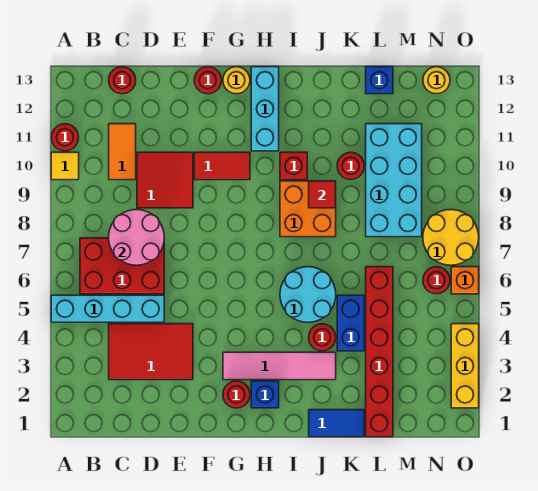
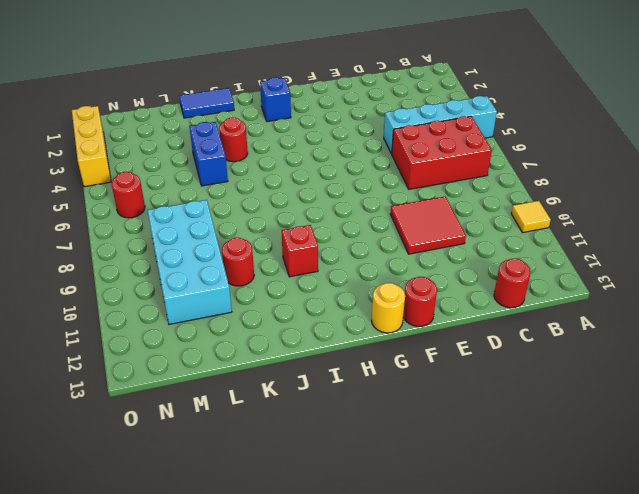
none -> red round brick A11 level 1
none -> red tile C3:E4 level 1
none -> orange tile C10:C11 level 1
none -> red tile F10:G10 level 1

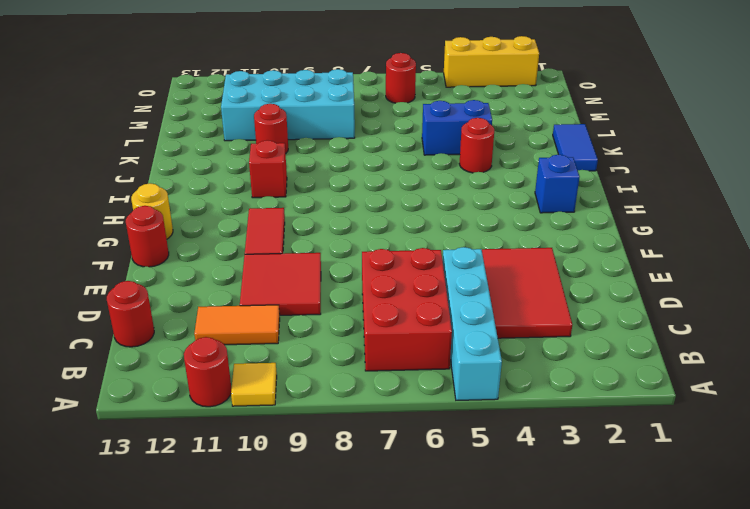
none -> red round brick G2 level 1
none -> pink tile G3:J3 level 1
none -> cyan brick H11:H13 level 1
none -> cyan round brick I5:J6 level 1

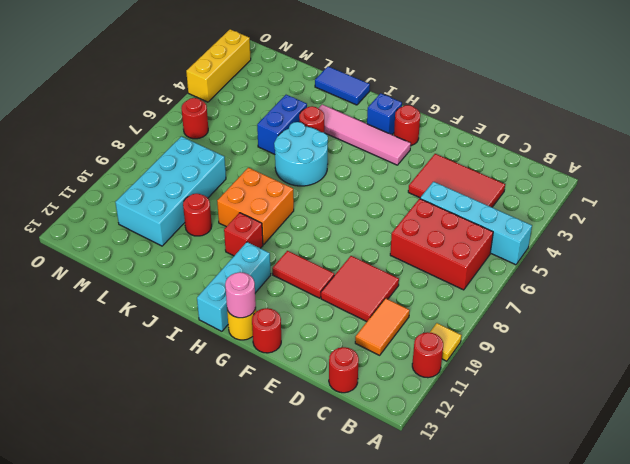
pink round brick G13 level 2 -> none
none -> red brick L1:L6 level 1
none -> blue brick L13 level 1
none -> yellow round brick N7:O8 level 1
none -> yellow round brick N13 level 1

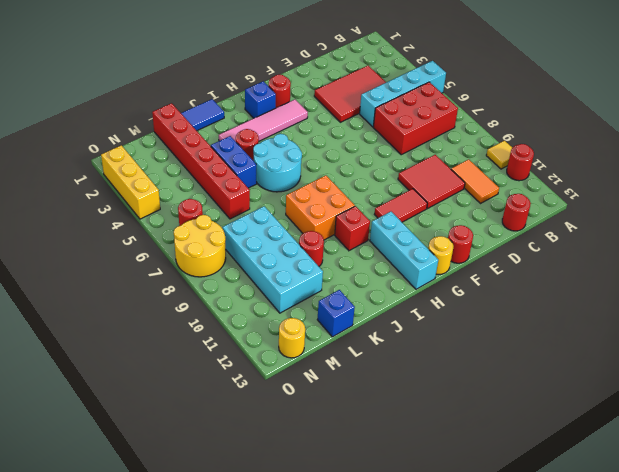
none -> orange brick O6 level 1
none -> pink round brick C7:D8 level 2
none -> red tile J9 level 2

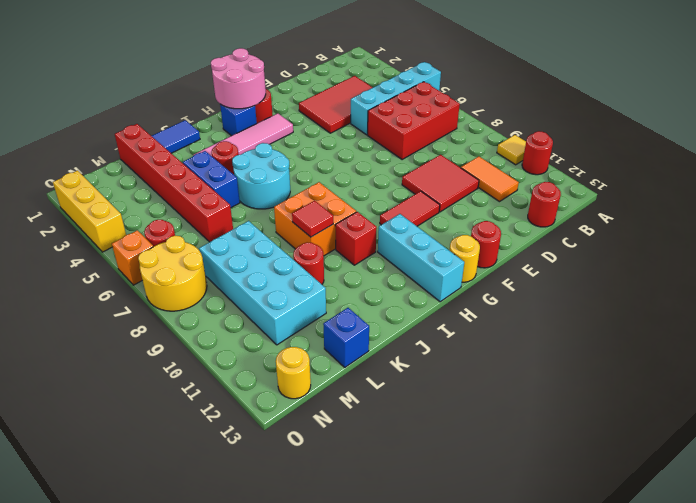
pink round brick G1:H2 level 2 -> pink round brick C7:D8 level 2

